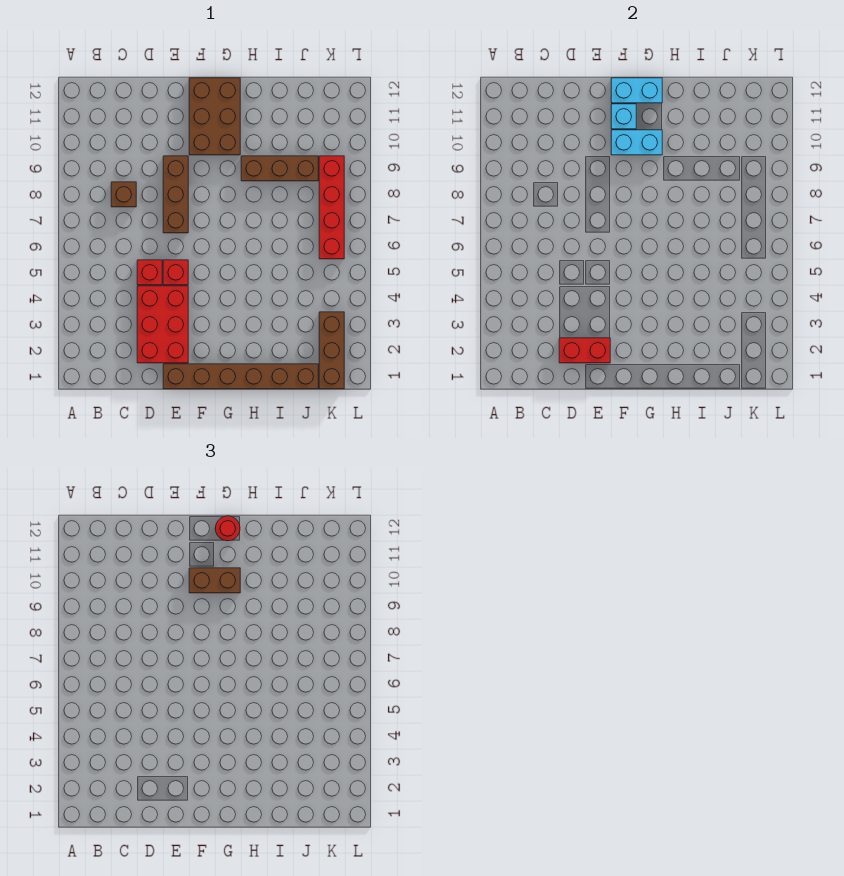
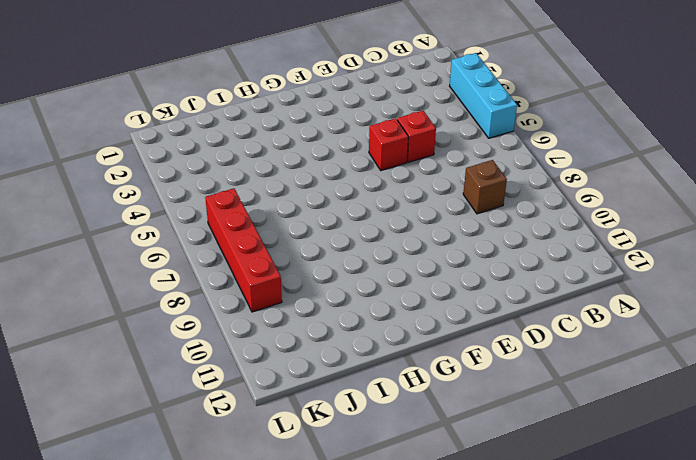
cyan brick A3:A5 level 1 -> none
none -> red brick D2:E4 level 1
none -> brown brick E1:J1 level 1
none -> brown brick E7:E9 level 1

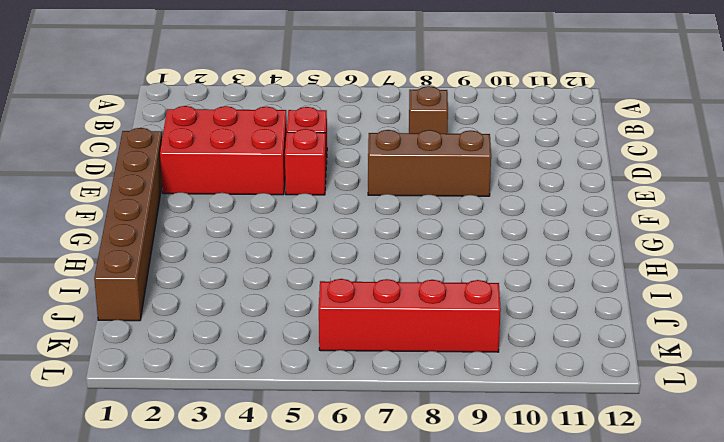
none -> brown brick F10:G12 level 1
none -> brown brick H9:J9 level 1
none -> brown brick K1:K3 level 1

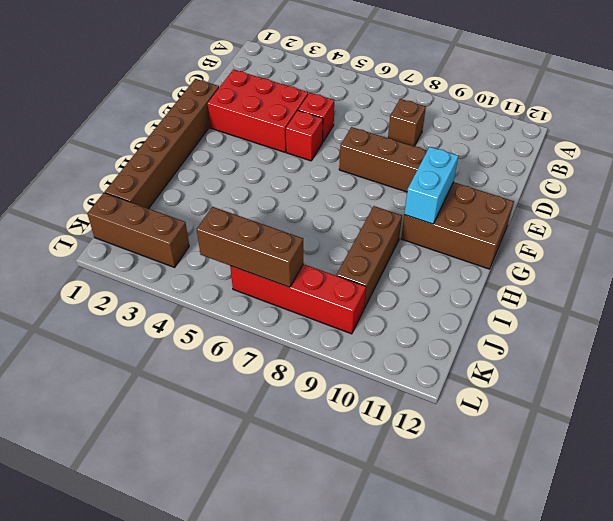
brown brick K5:K7 level 2 -> none
none -> red brick D2:E2 level 2
none -> cyan brick F11 level 2
none -> cyan brick F12:G12 level 2

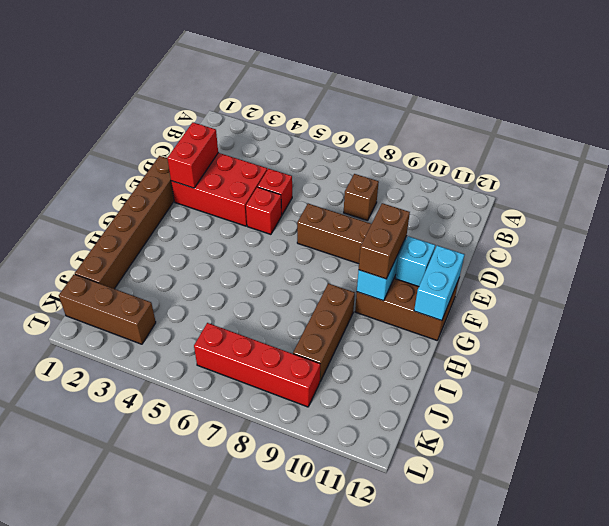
none -> red round brick G12 level 3

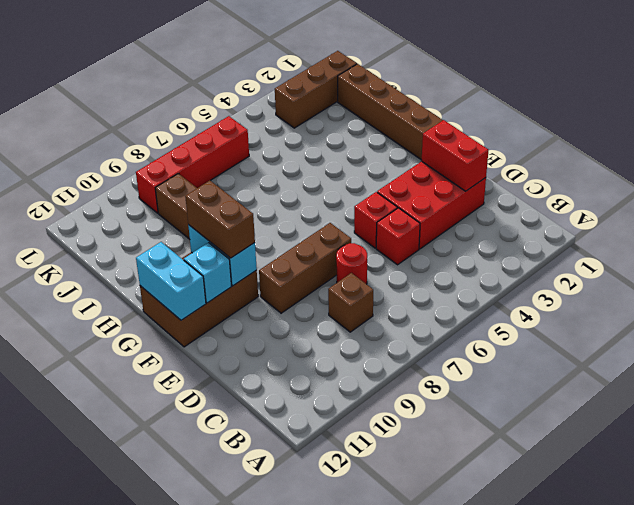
red round brick D7 level 1 -> red round brick G12 level 3

